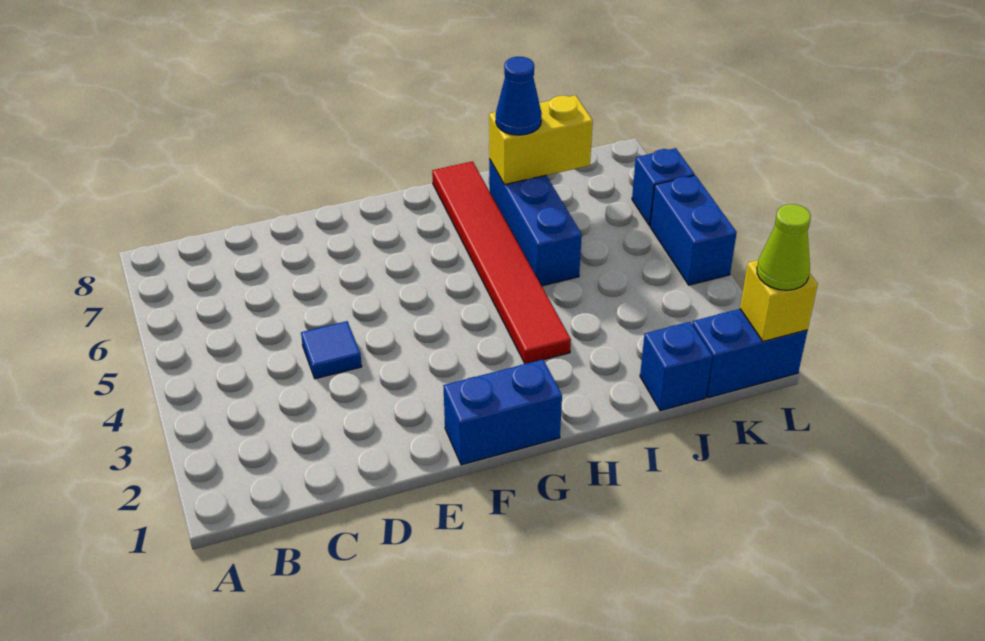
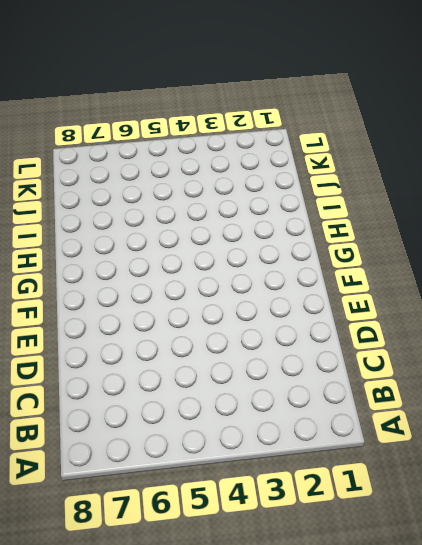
none -> blue tile D4 level 1
none -> blue brick F1:G1 level 1
none -> red tile H3:H8 level 1

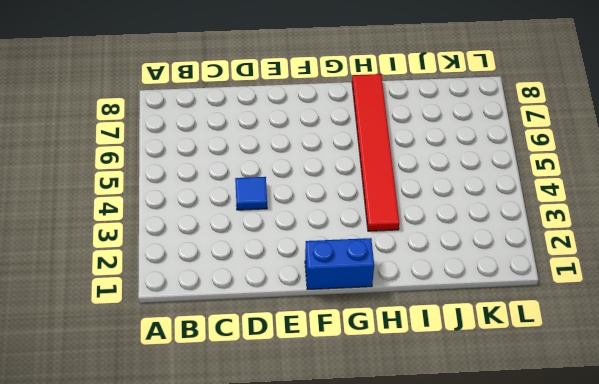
none -> blue brick I5:I7 level 1
none -> blue brick J1 level 1
none -> blue brick K1:L1 level 1

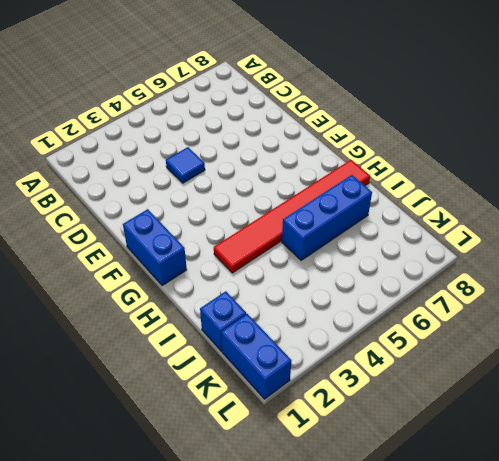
none -> blue brick L4:L5 level 1
none -> blue brick L6 level 1
none -> yellow brick I7:J7 level 2

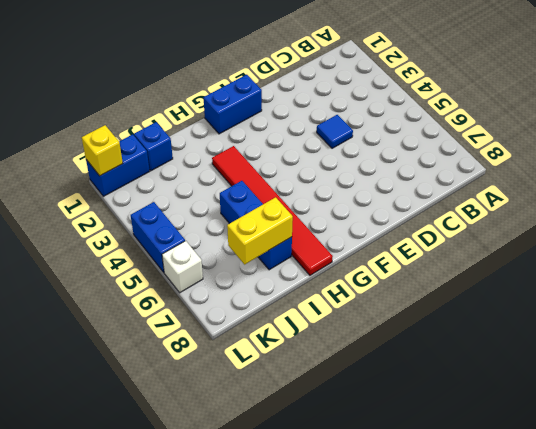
white brick L6 level 1 -> blue brick L6 level 1
none -> blue cone I7 level 3
none -> lime cone L1 level 3

